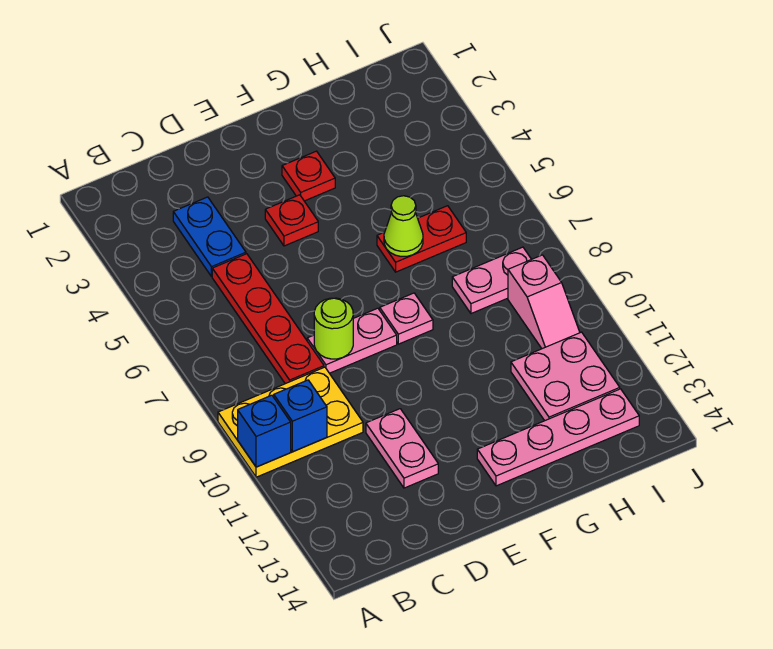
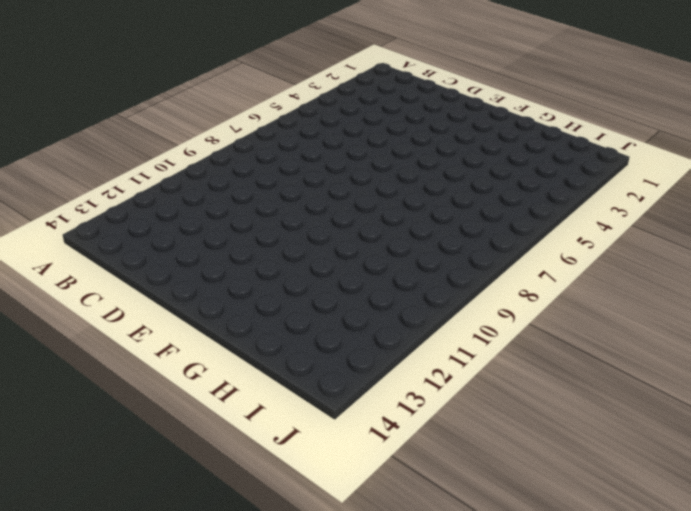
none -> yellow plate A9:C10 level 1
none -> blue plate C3:C4 level 1
none -> red plate C5:C8 level 1

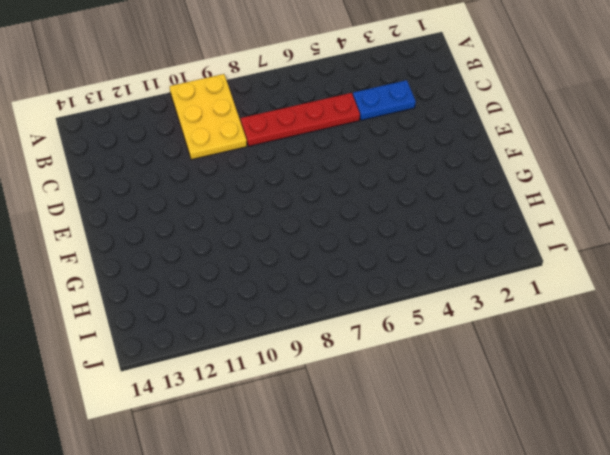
none -> pink plate D8:E8 level 1
none -> pink plate D11:D12 level 1
none -> red plate E4 level 1

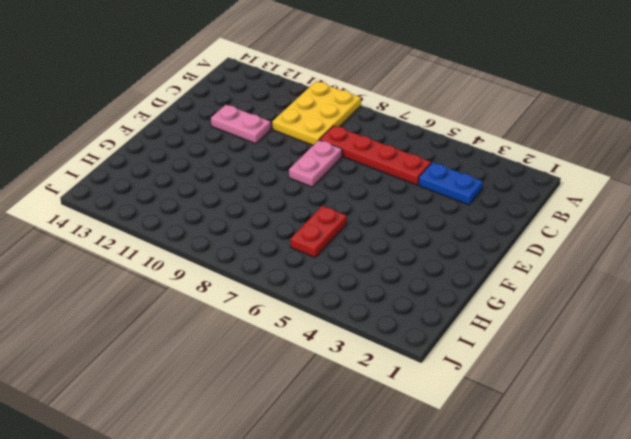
none -> red plate E4 level 1
none -> red plate F3 level 1
none -> pink plate F8 level 1

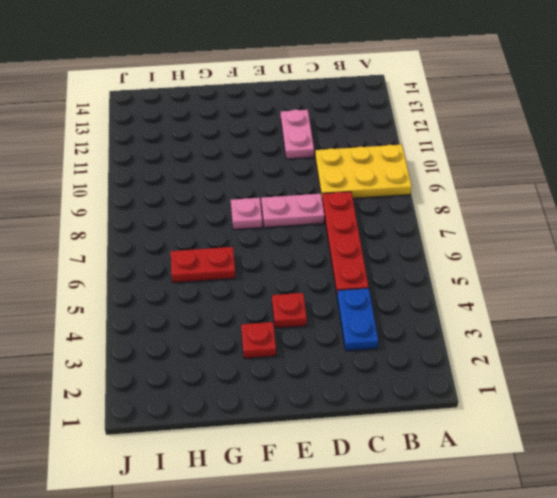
none -> pink plate F13:I13 level 1
none -> pink plate H8:I8 level 1
none -> pink plate H11:I12 level 1

